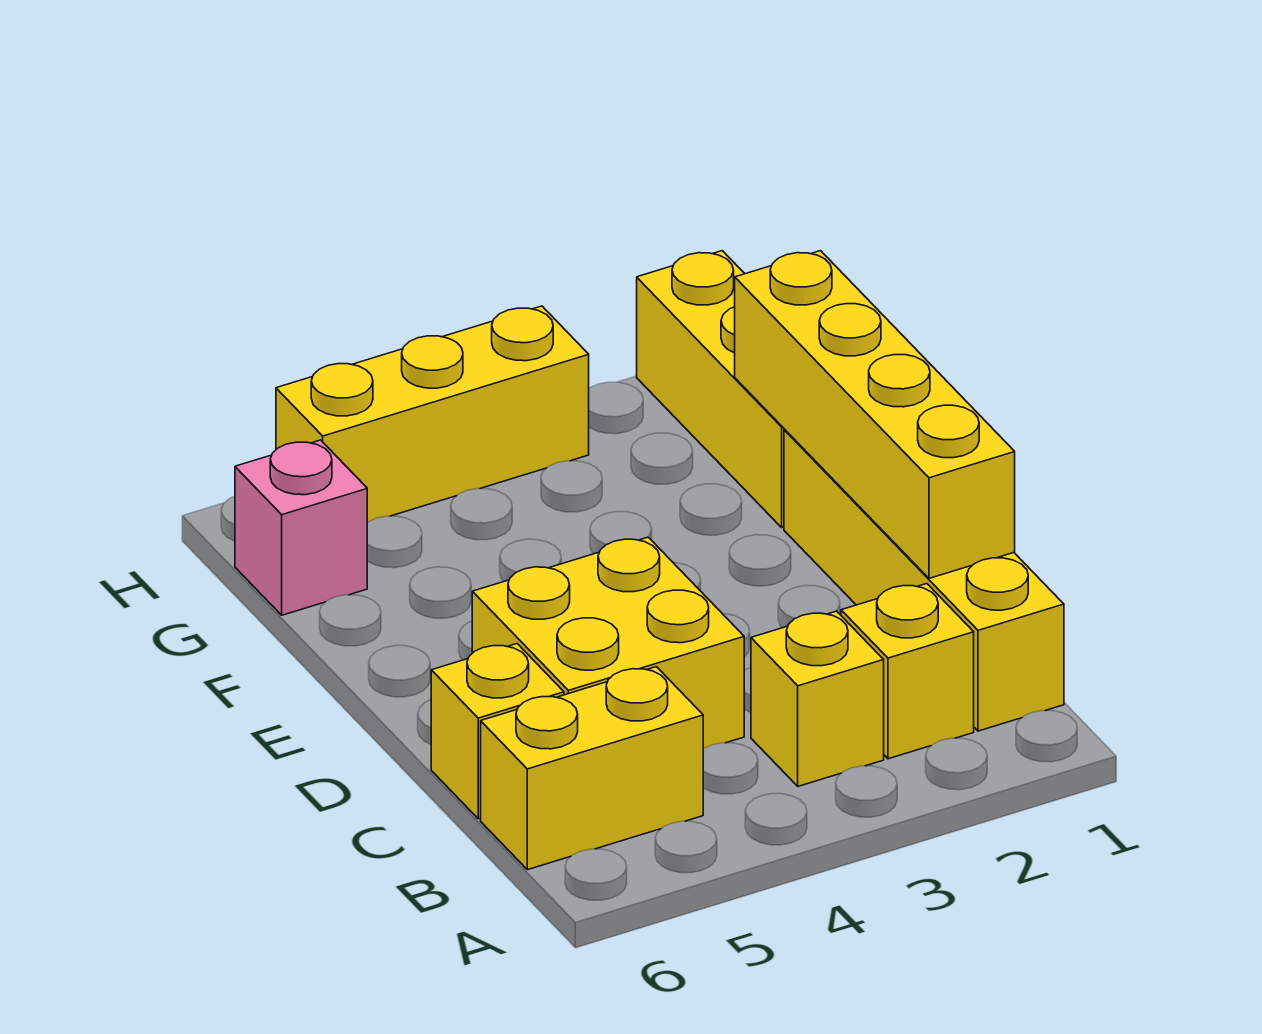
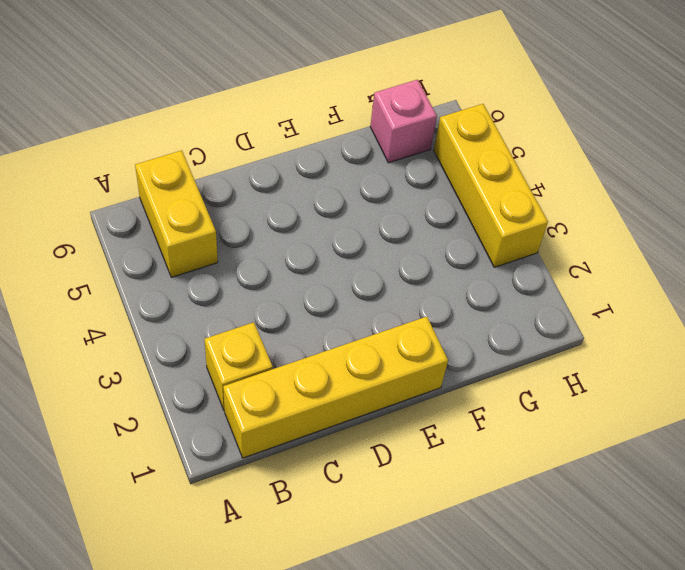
none -> yellow brick B3 level 1
none -> yellow brick C4:D5 level 1

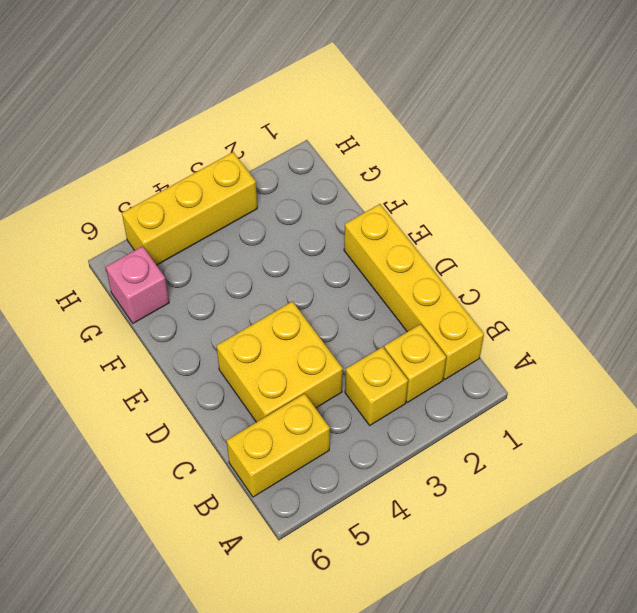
none -> yellow brick C6 level 1
none -> yellow brick F1:H1 level 1

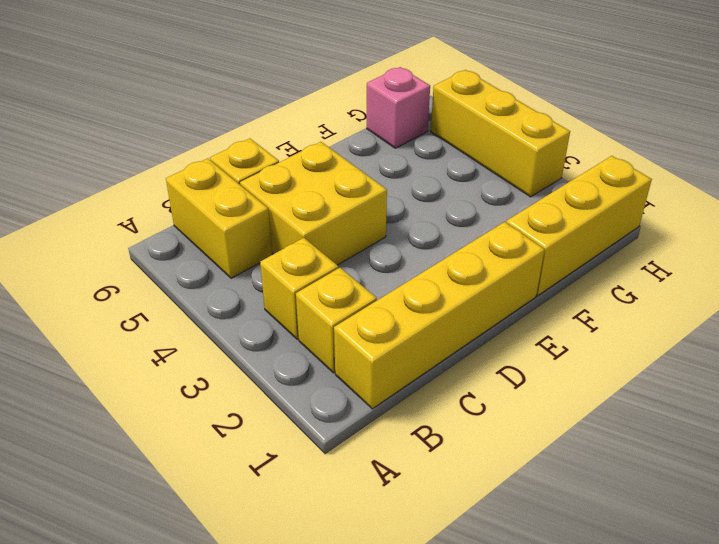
none -> yellow brick C1:F1 level 2

